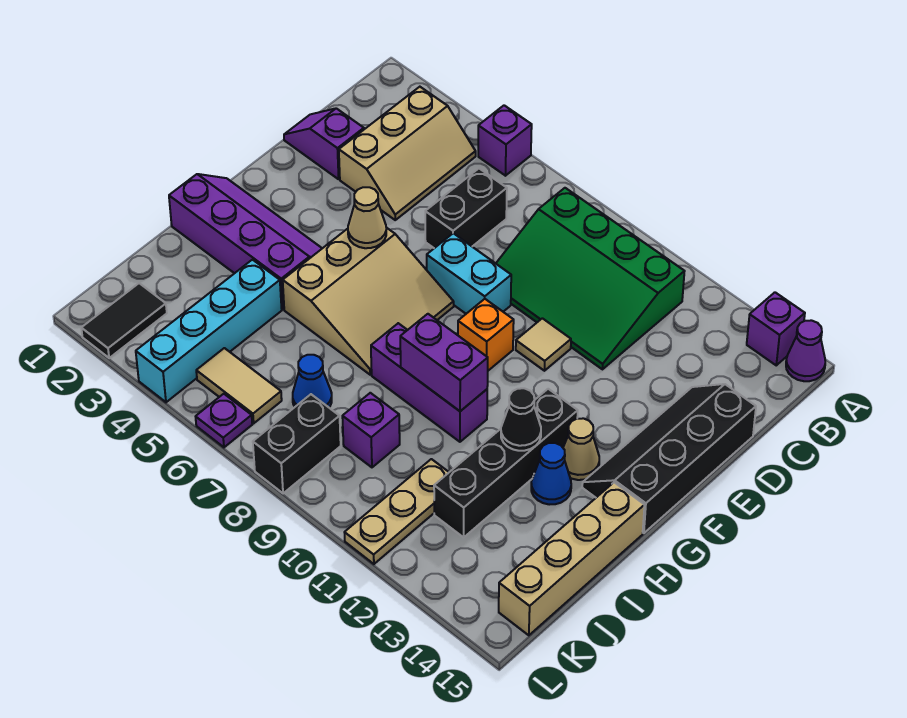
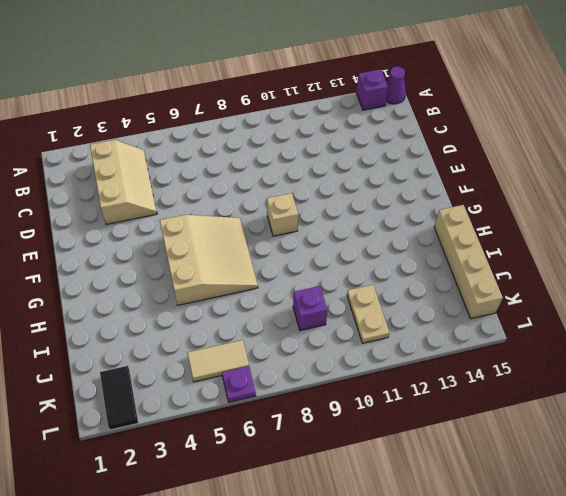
tan brick F9 level 1 -> orange brick F9 level 1
tan plate J11:K11 level 1 -> tan plate J11:L11 level 1
none -> purple brick A5 level 1
none -> green slope B8:D11 level 1 top B
none -> black brick C6:D6 level 1

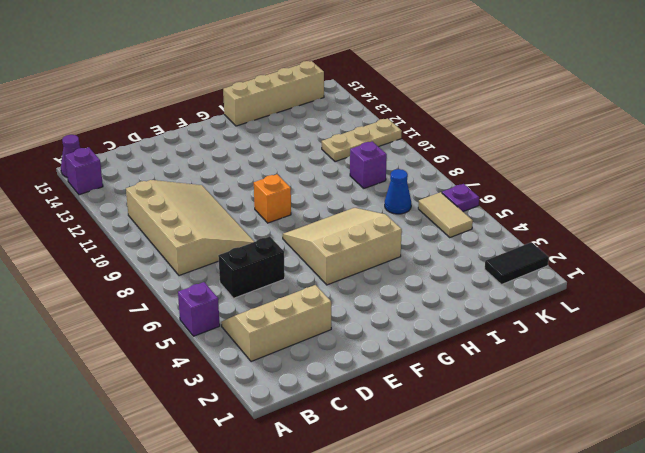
tan slope B8:D11 level 1 top B -> green slope B8:D11 level 1 top B
none -> purple slope D1:D2 level 1 top 2
none -> black slope D14:G15 level 1 top 15
none -> cyan brick E7:E8 level 1

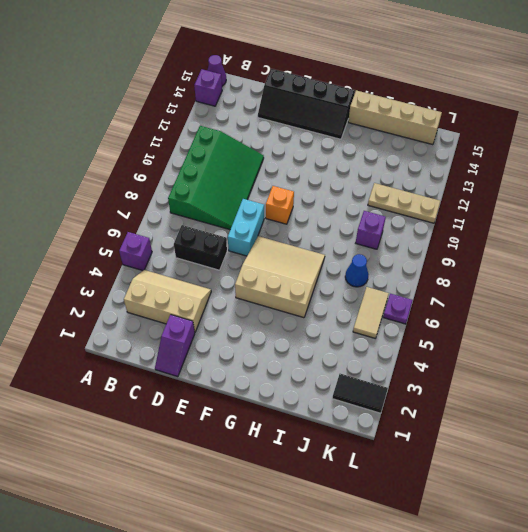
none -> tan tile E10 level 1
none -> purple slope G1:H4 level 1 top H
none -> black brick G12:J12 level 1

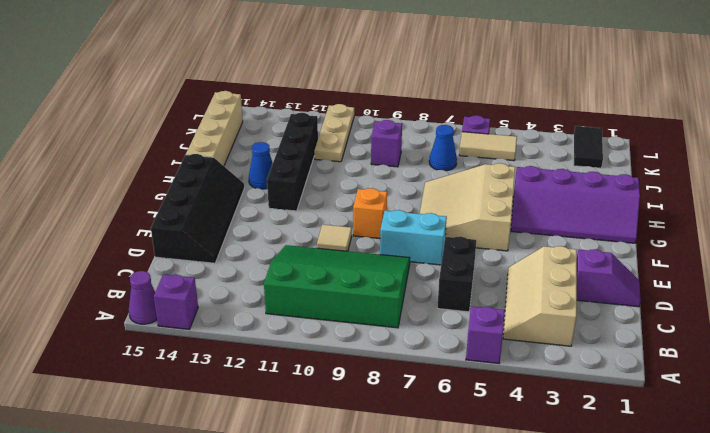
none -> tan cone G13 level 1
none -> purple brick H8:H10 level 1
none -> cyan brick I4:L4 level 1

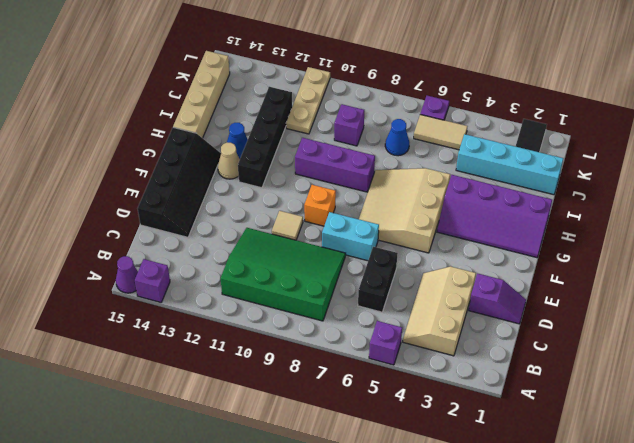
cyan brick J1:J4 level 1 -> cyan brick I4:L4 level 1
none -> black brick K8:L8 level 1
none -> tan cone F5 level 2
none -> purple brick H9:H10 level 2

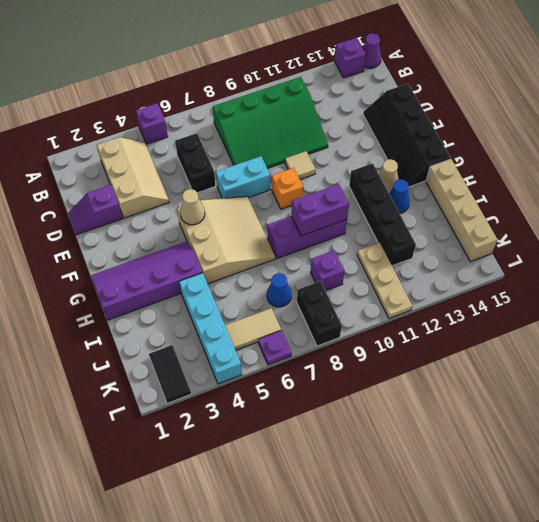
none -> black cone H12 level 2

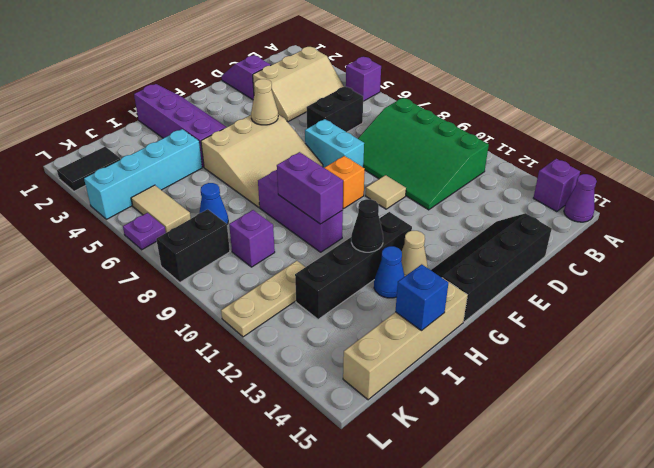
blue brick I15 level 2 -> none

